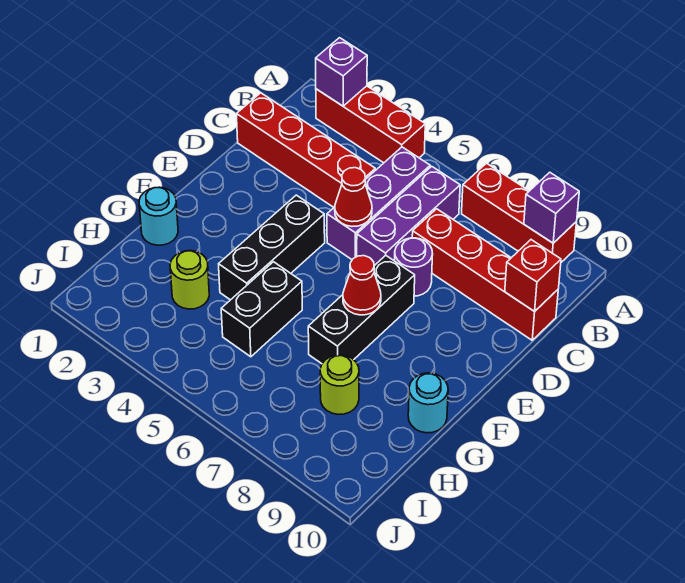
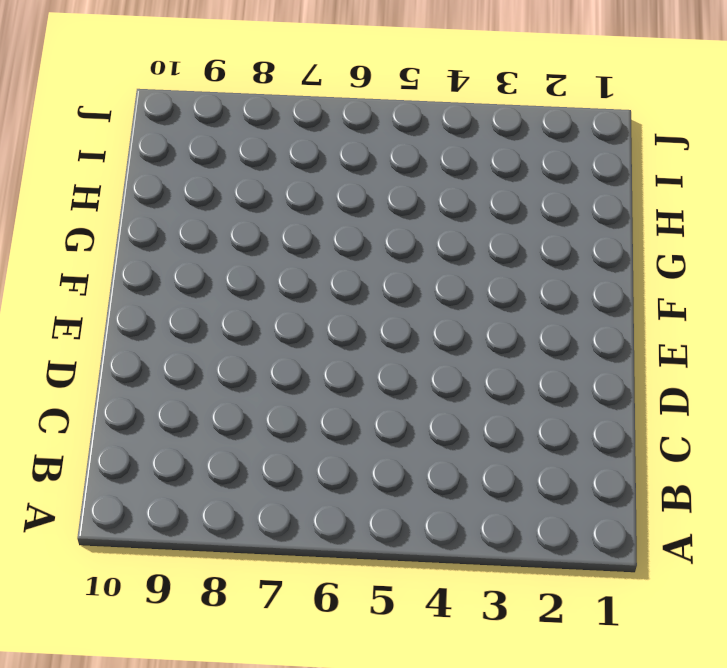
none -> red brick A2:A4 level 1
none -> red brick A7:A9 level 1
none -> purple brick B5:D5 level 1

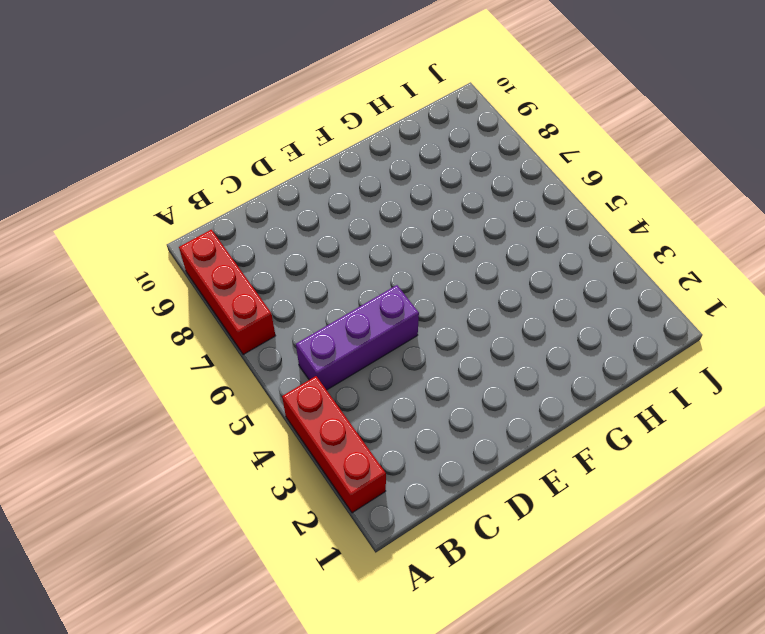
none -> purple brick B6:D6 level 1
none -> red brick C1:C4 level 1
none -> red brick C7:C10 level 1

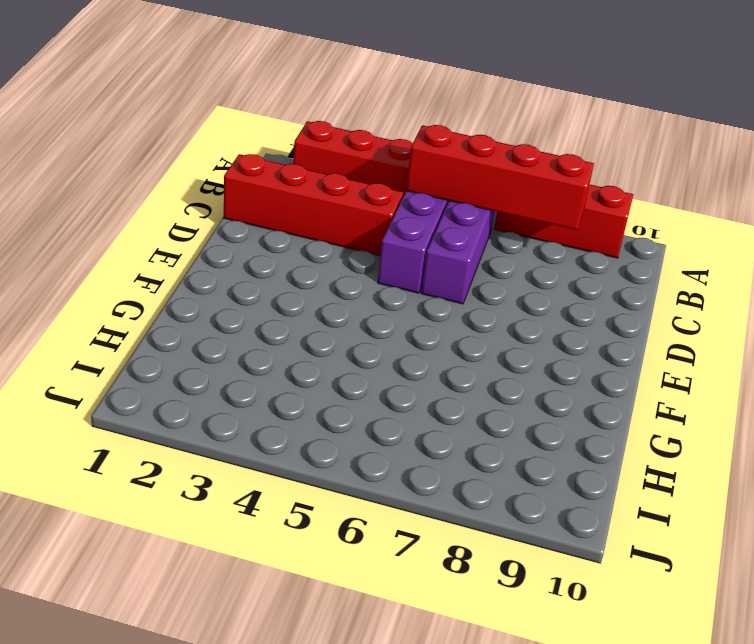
red brick B5:B8 level 2 -> red brick C7:C10 level 1
none -> purple round brick D7 level 1
none -> black brick E4:G4 level 1
none -> black brick E7:G7 level 1

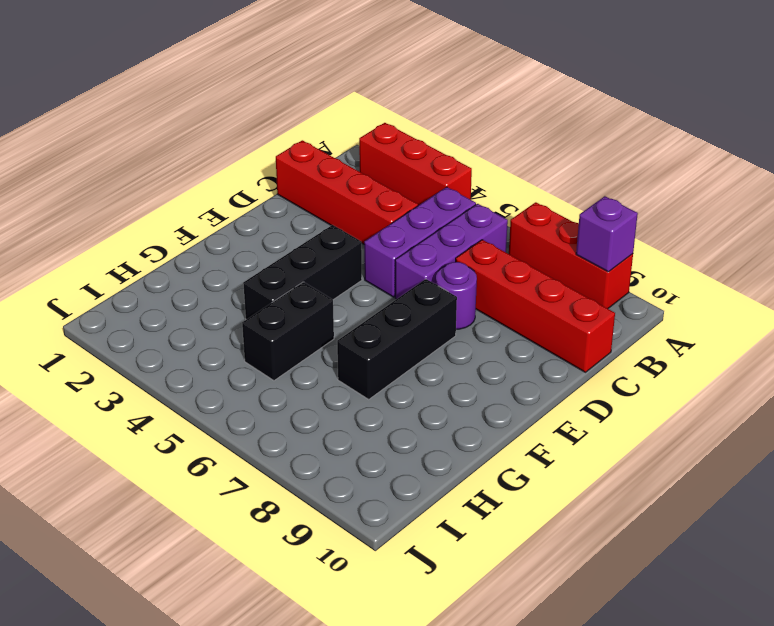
none -> cyan round brick G1 level 1
none -> cyan round brick G10 level 1
none -> lime round brick H3 level 1

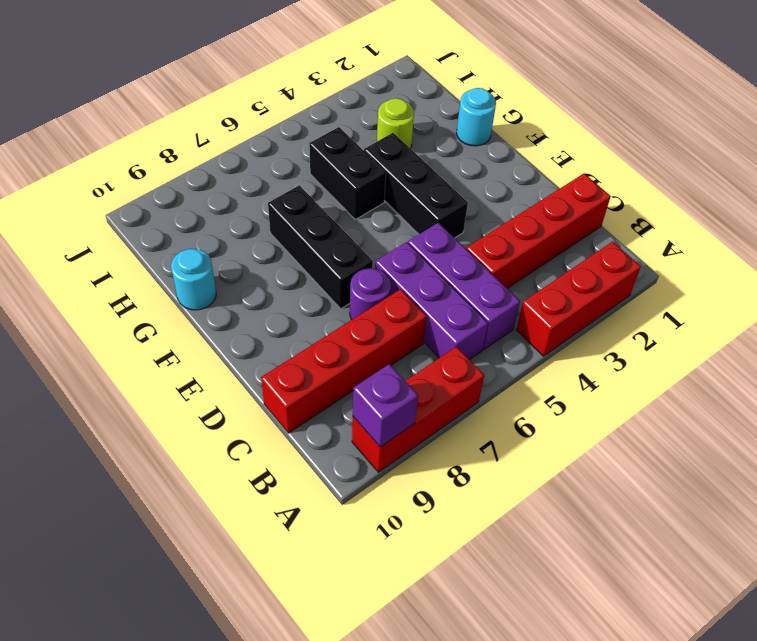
none -> lime round brick H8 level 1
none -> purple brick A2 level 2
none -> red brick C10 level 2

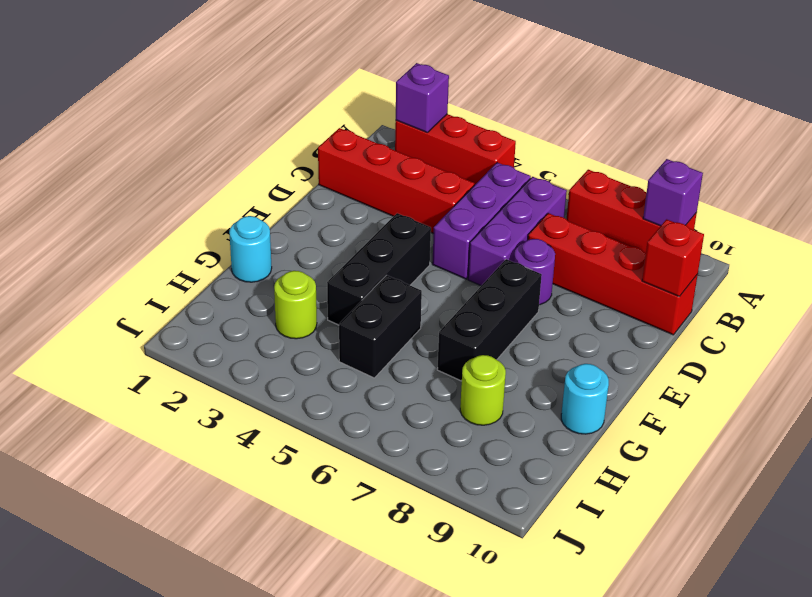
none -> red cone D5 level 2
none -> red cone F7 level 2

